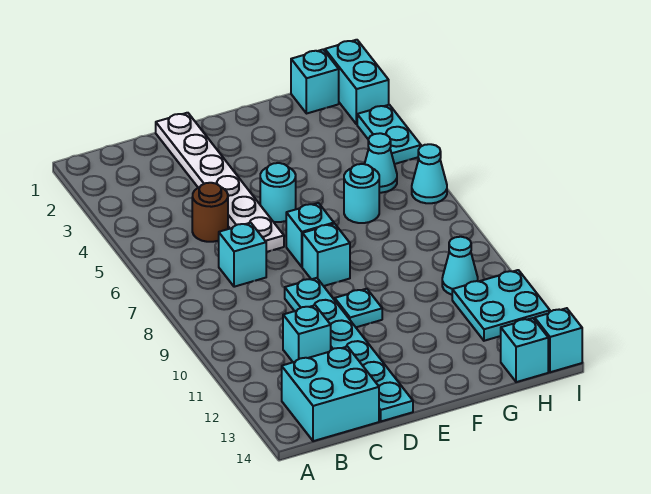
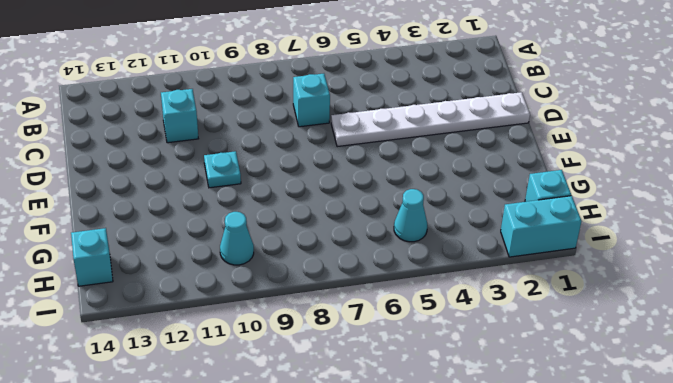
none -> cyan brick B13:C14 level 1
none -> brown round brick C5 level 1
none -> cyan plate D9:D14 level 1

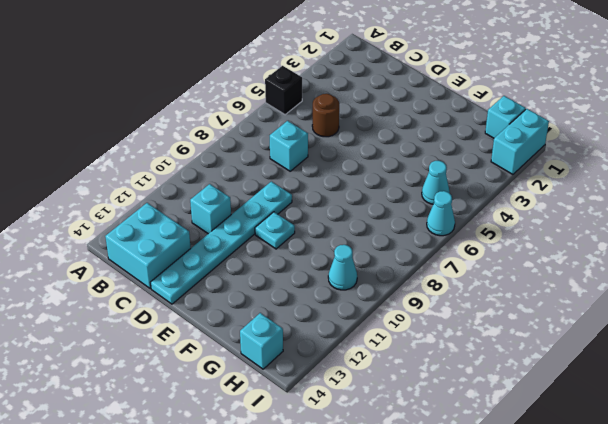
black brick A5 level 1 -> none
none -> white plate D1:D6 level 1
none -> cyan round brick E5 level 1
none -> cyan brick E7 level 1

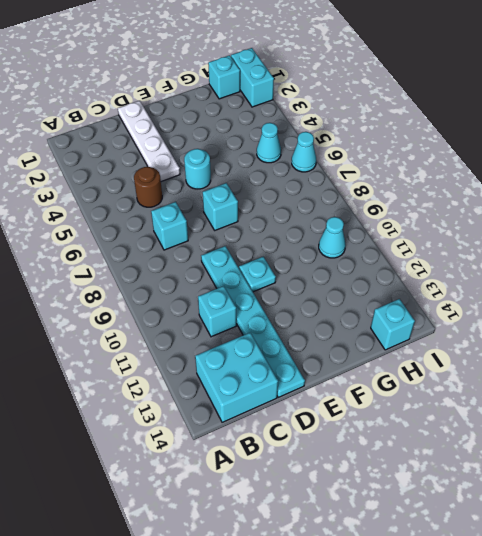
white plate D1:D4 level 1 -> white plate D1:D6 level 1
none -> cyan brick E8 level 1
none -> cyan round brick G6 level 1
none -> cyan plate H11:I12 level 1

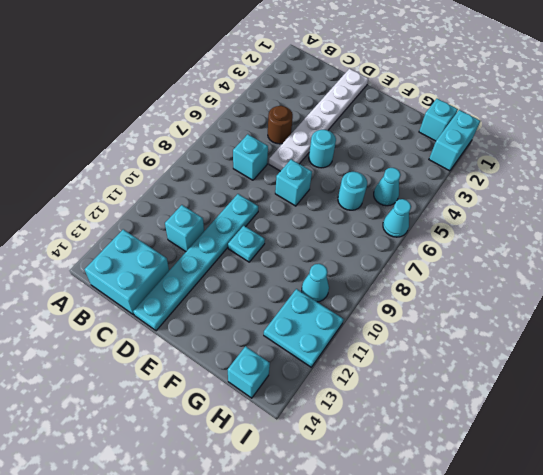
none -> cyan brick E8 level 1
none -> cyan plate I3:I4 level 1
none -> cyan brick I14 level 1

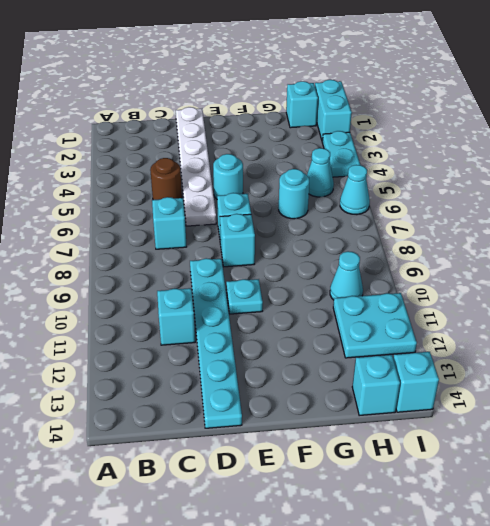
none -> cyan brick B13:C14 level 1

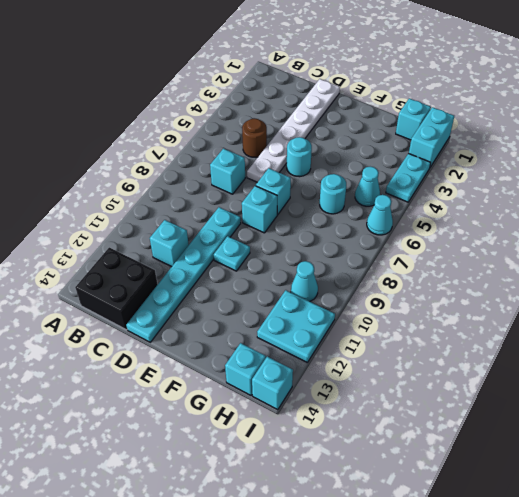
black brick B13:C14 level 1 -> cyan brick B13:C14 level 1

